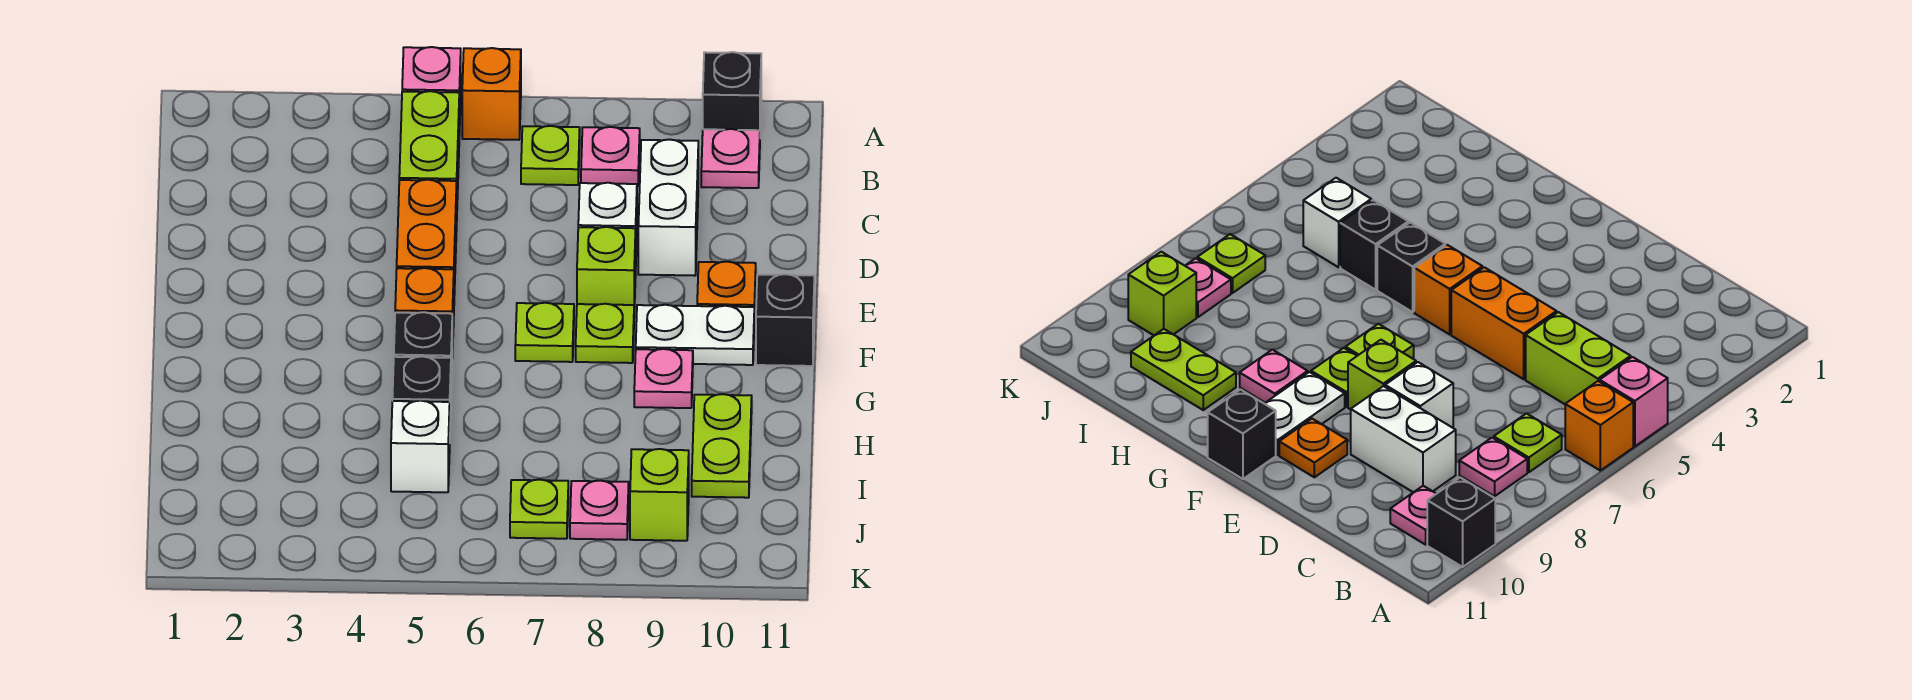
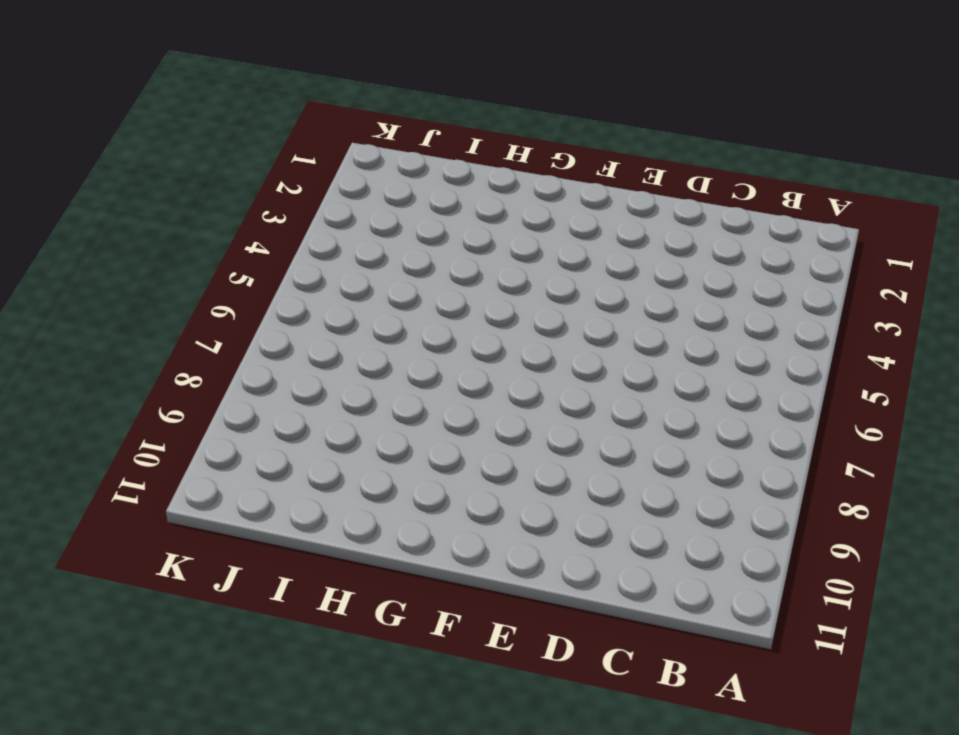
none -> pink brick A5 level 1
none -> orange brick A6 level 1
none -> black brick A10 level 1

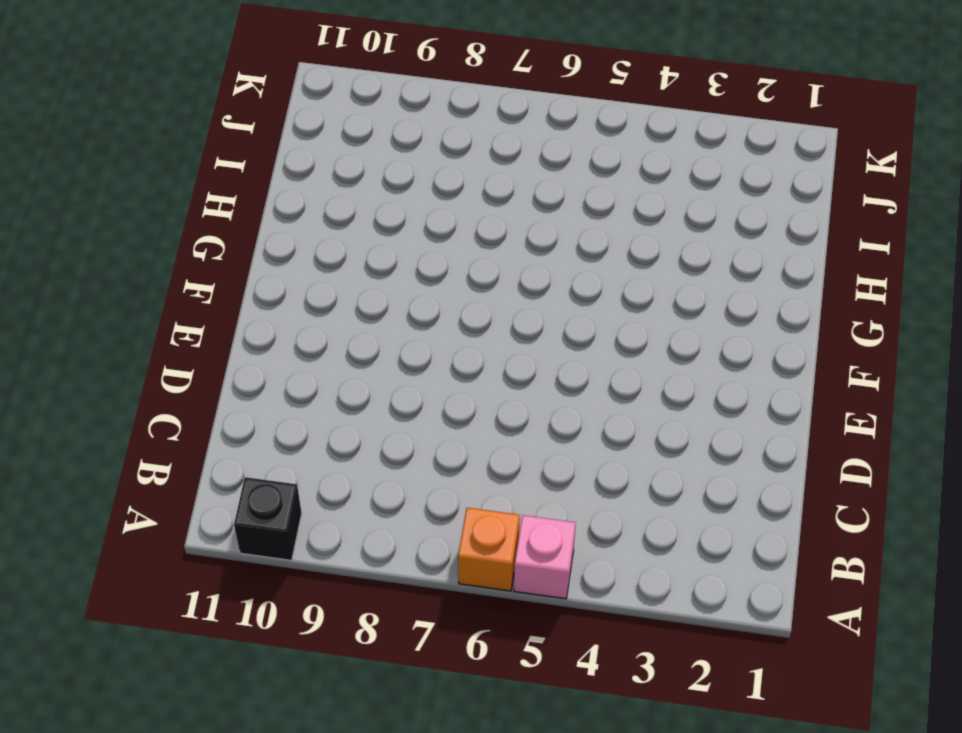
none -> lime brick B5:C5 level 1
none -> lime plate B7 level 1
none -> pink plate B8 level 1

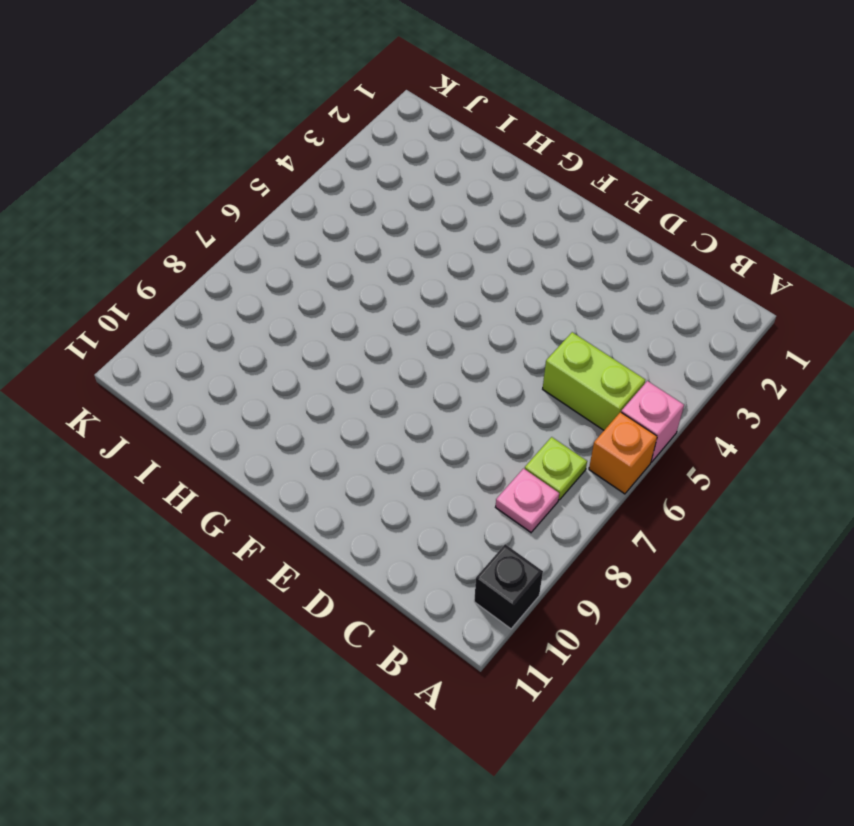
none -> pink plate B10 level 1
none -> white brick C9:D9 level 1
none -> orange brick D5:E5 level 1

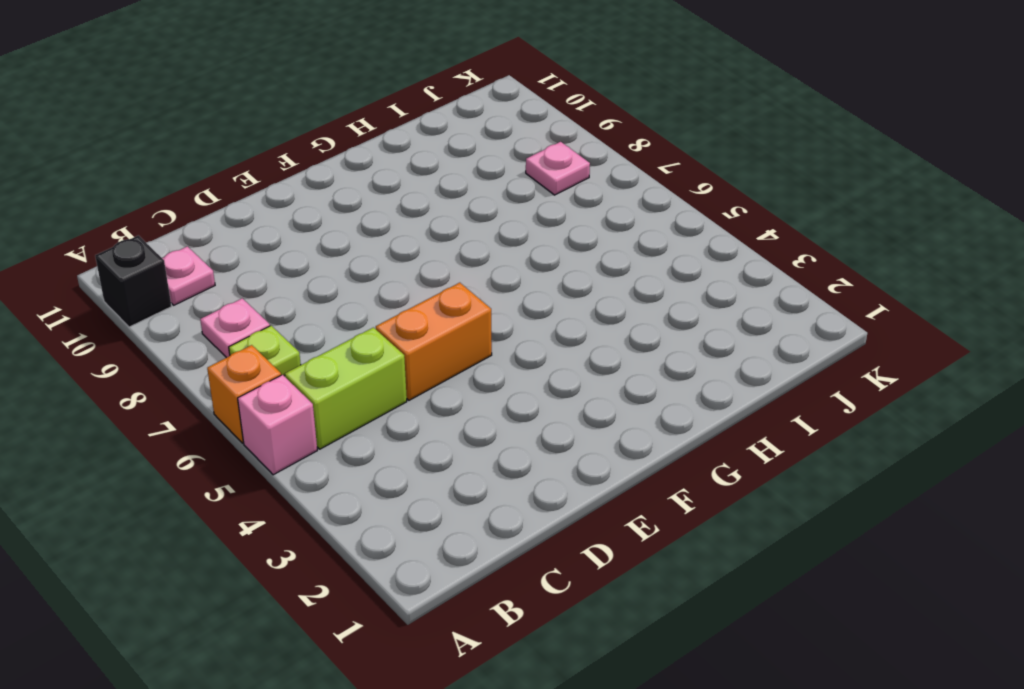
none -> white brick C9:D9 level 1
none -> white brick D8 level 1
none -> lime brick E8 level 1

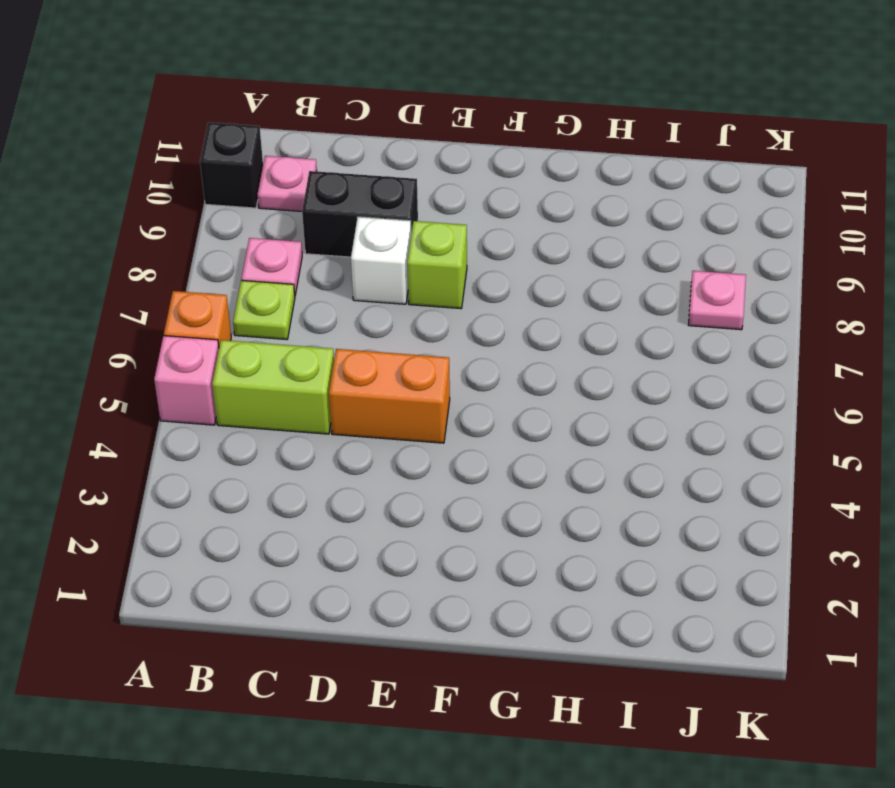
black brick C9:D9 level 1 -> white brick C9:D9 level 1
none -> orange plate E10 level 1
none -> orange brick F5 level 1
none -> lime plate F7 level 1

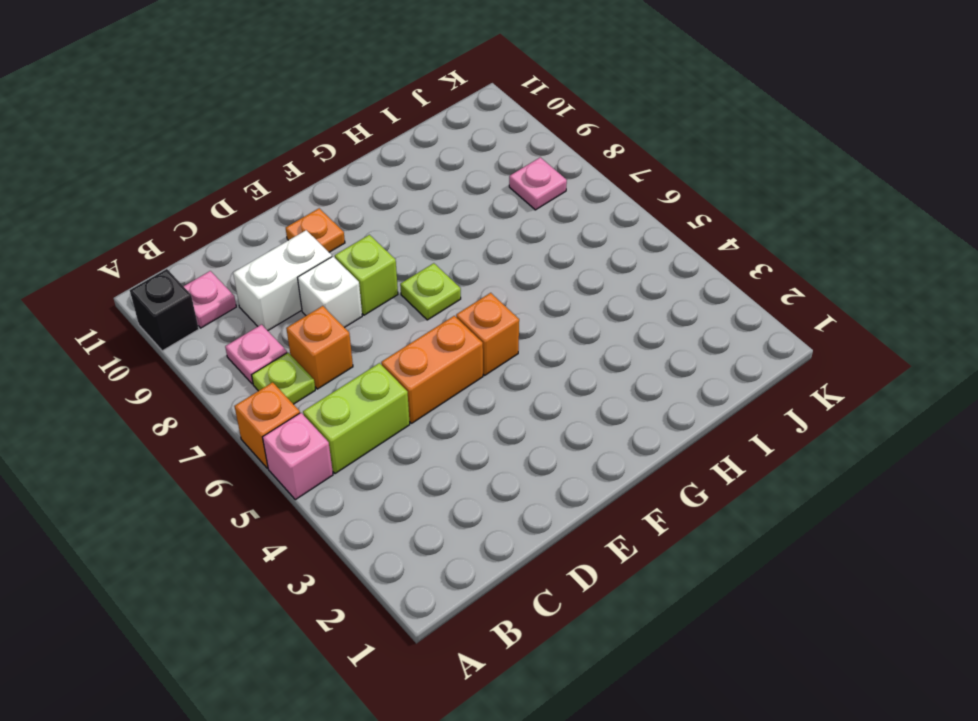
orange brick C7 level 1 -> none
none -> lime plate F8 level 1
none -> white plate F9:F10 level 1
none -> black brick F11 level 1

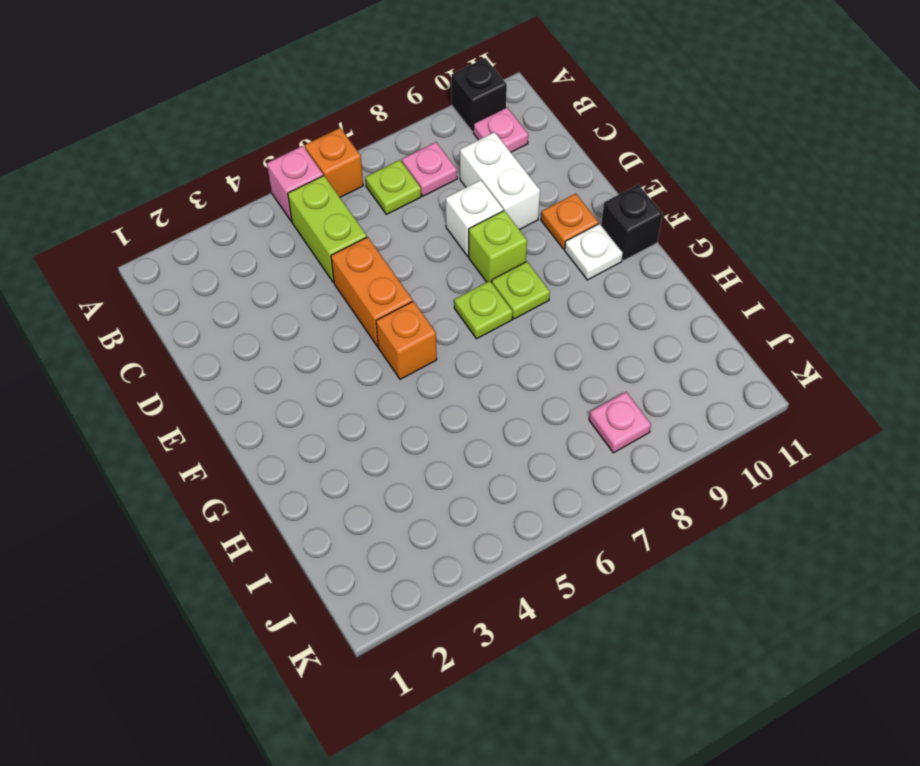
white plate F10 level 1 -> white plate F9:F10 level 1
none -> black brick G5 level 1
none -> pink plate G9 level 1
none -> black brick H5 level 1

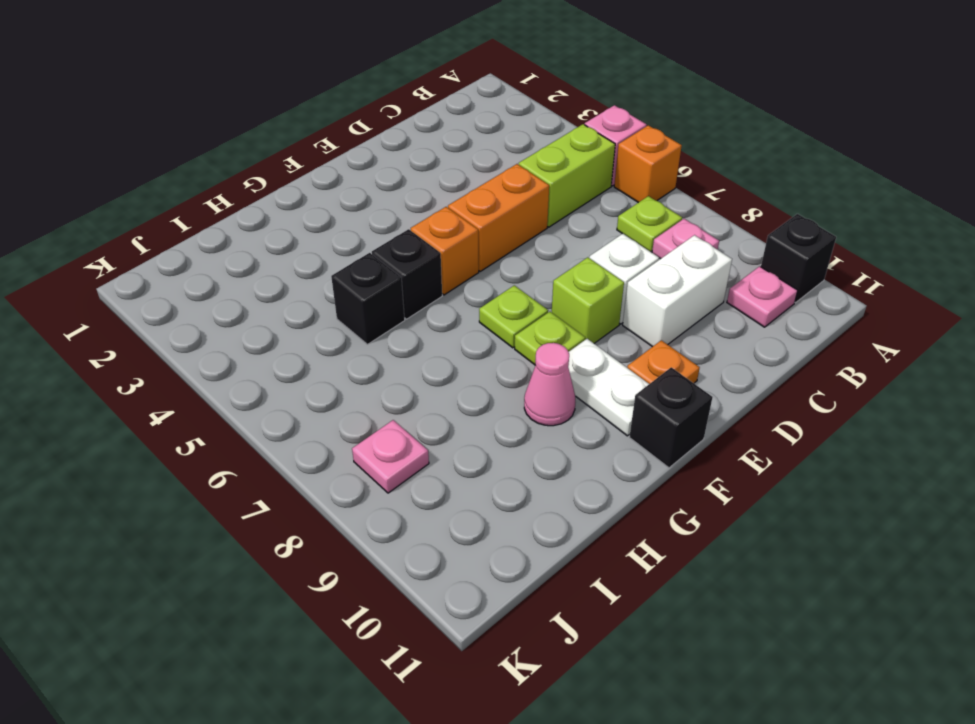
pink cone G9 level 1 -> pink plate G9 level 1
none -> lime plate H10:I10 level 1
none -> white brick I5 level 1
none -> lime plate J7 level 1

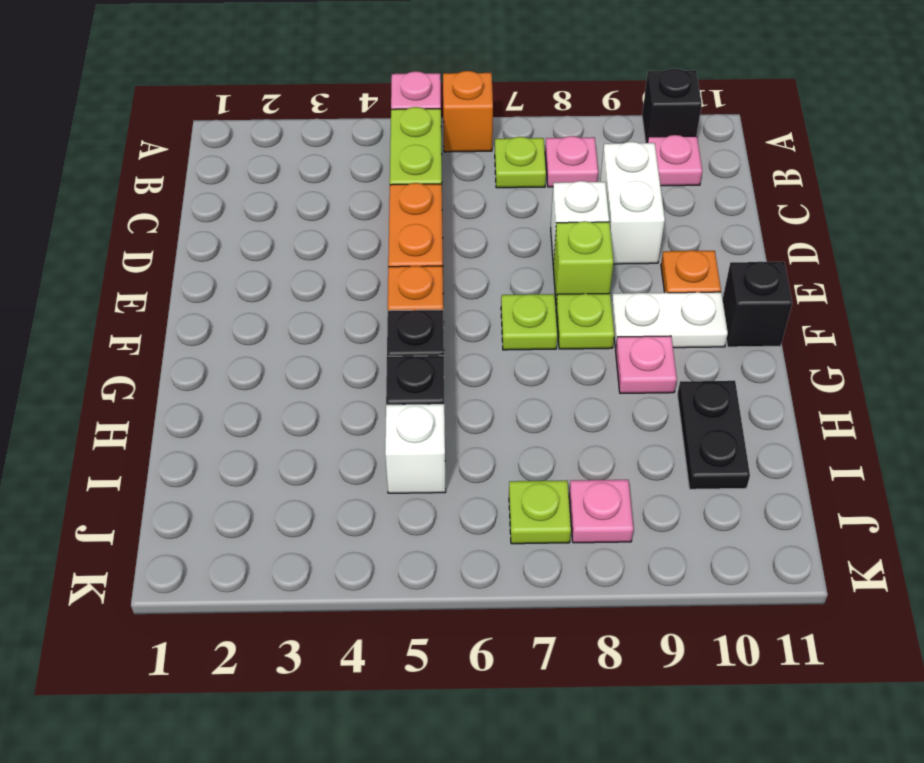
black plate H10:I10 level 1 -> lime plate H10:I10 level 1
none -> lime brick J9 level 1

